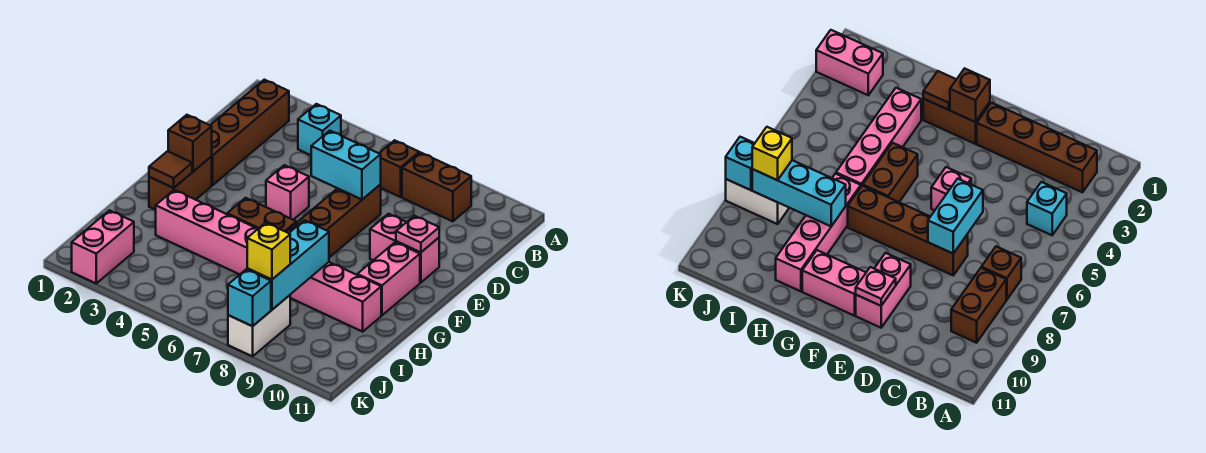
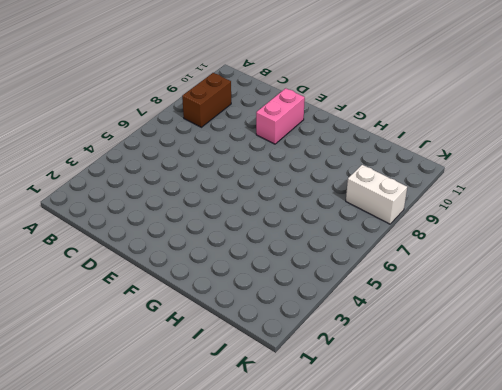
none -> brown brick B2:E2 level 1
none -> cyan brick B4 level 1
none -> brown brick B7 level 1

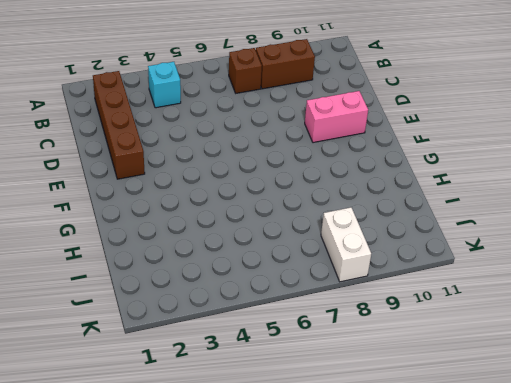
none -> brown brick D7:G7 level 1
none -> pink brick E5 level 1
none -> brown brick F2:G2 level 1

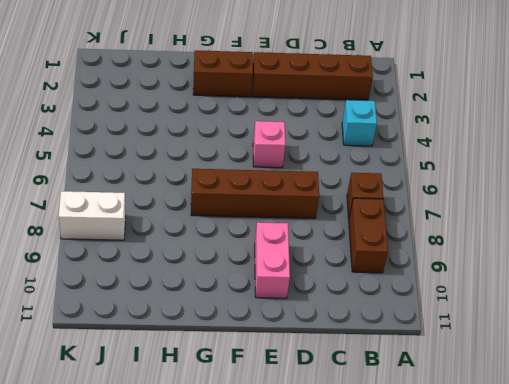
none -> pink brick F10:G10 level 1
none -> brown brick G5:G6 level 1
none -> pink brick H3:H6 level 1

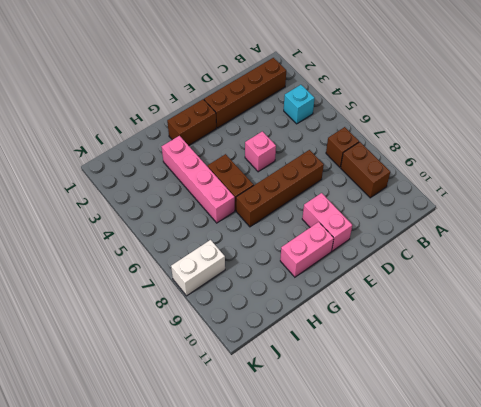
none -> pink brick H7:H10 level 1
none -> pink brick J2:K2 level 1
none -> cyan brick D6:D7 level 2

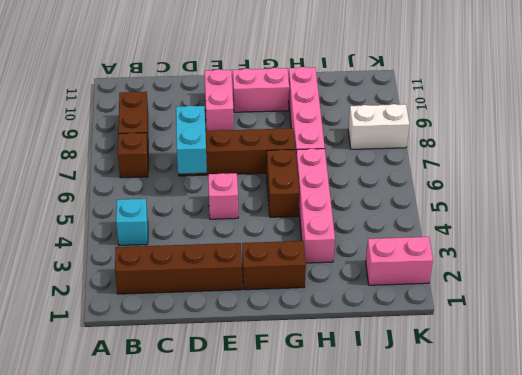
none -> pink plate E10 level 2
none -> brown brick F2 level 2
none -> brown tile G2 level 2

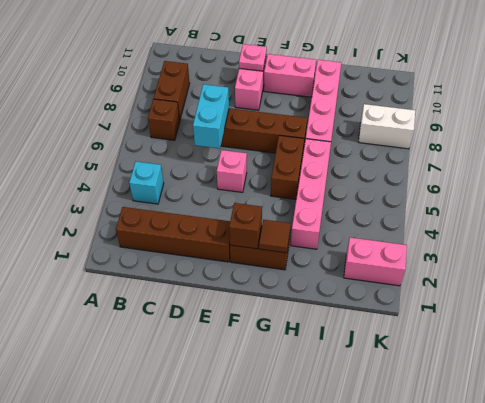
none -> cyan brick H8:J8 level 2
none -> cyan brick K8 level 2
none -> yellow brick J8 level 3

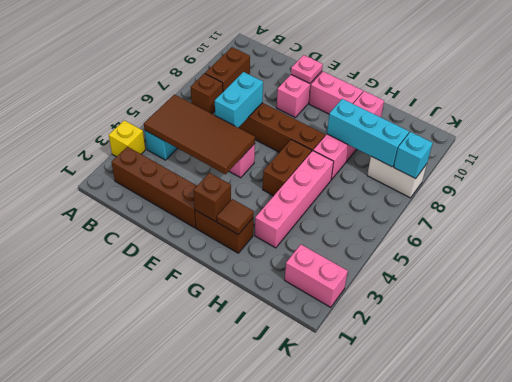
yellow brick A3 level 1 -> yellow brick J8 level 3
brown tile B4:E5 level 2 -> none

